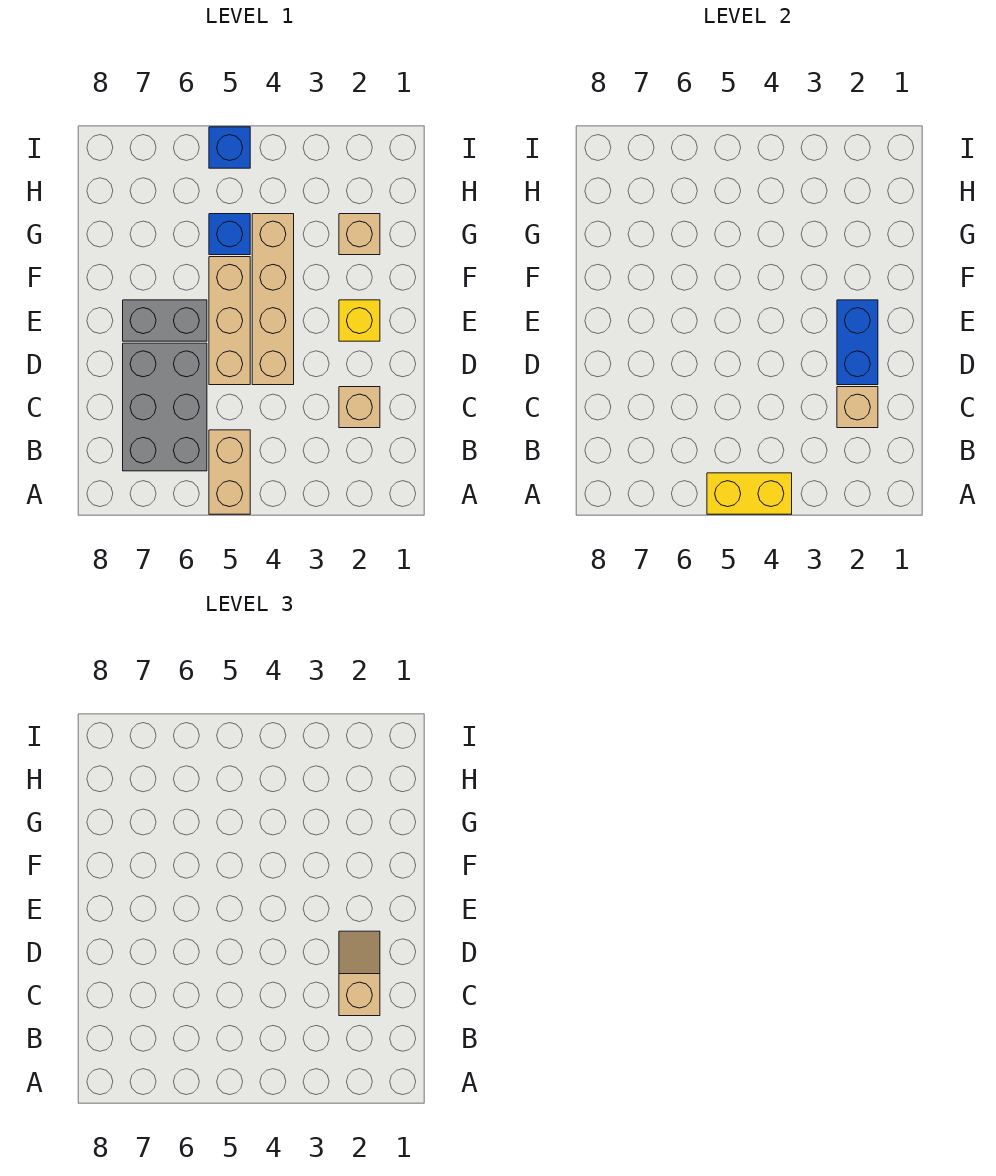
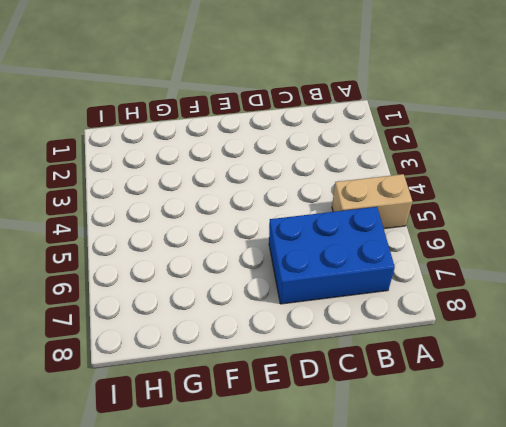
blue brick B6:D7 level 1 -> grey brick B6:D7 level 1
none -> tan brick C2 level 1
none -> tan brick D4:G4 level 1
none -> tan brick D5:F5 level 1

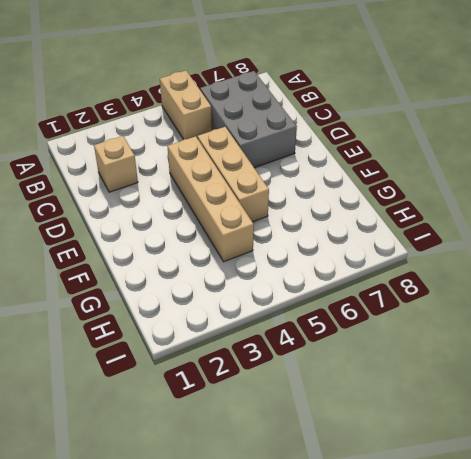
none -> yellow brick E2 level 1
none -> grey brick E6:E7 level 1
none -> tan brick G2 level 1

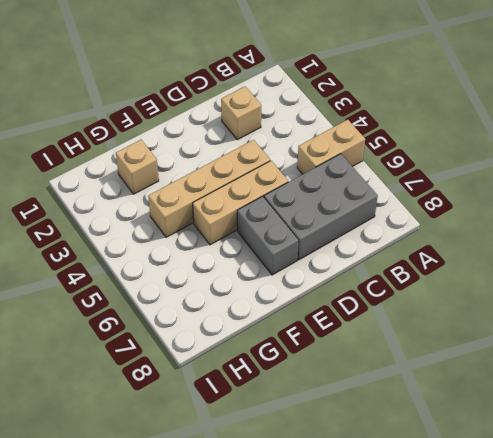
none -> yellow brick E2 level 1
none -> blue brick G5 level 1
none -> blue brick I5 level 1

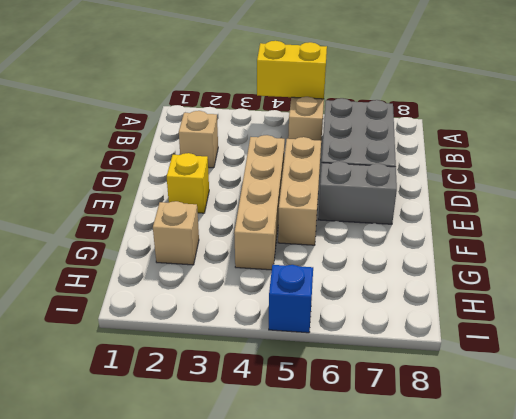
none -> blue brick G5 level 1
none -> tan brick C2 level 2
none -> blue brick D2:E2 level 2

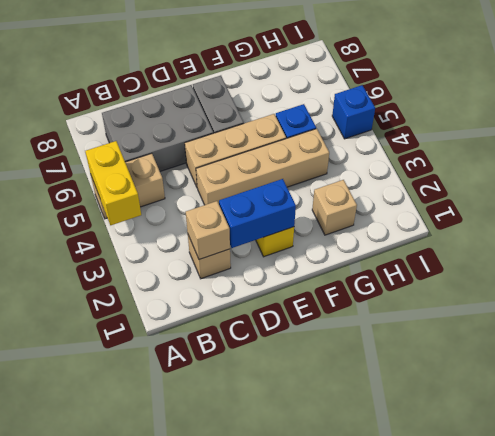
none -> tan slope C2:D2 level 3 top C

